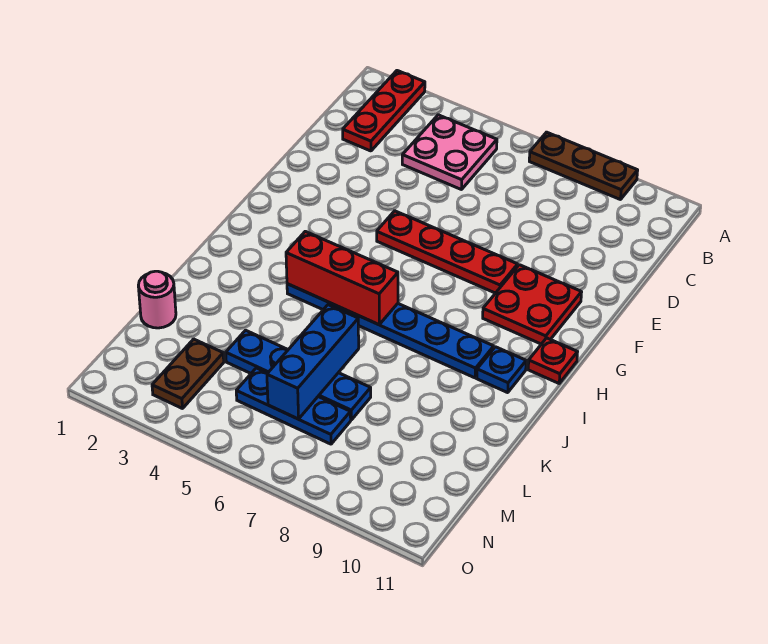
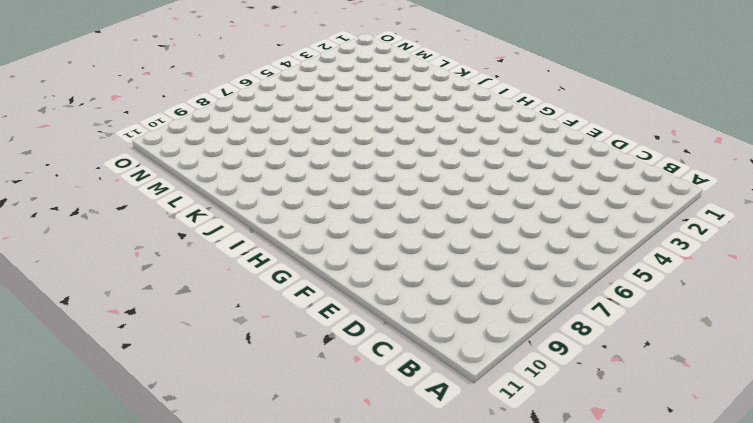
none -> red plate A2:C2 level 1
none -> brown plate A7:A9 level 1
none -> pink plate B4:C5 level 1

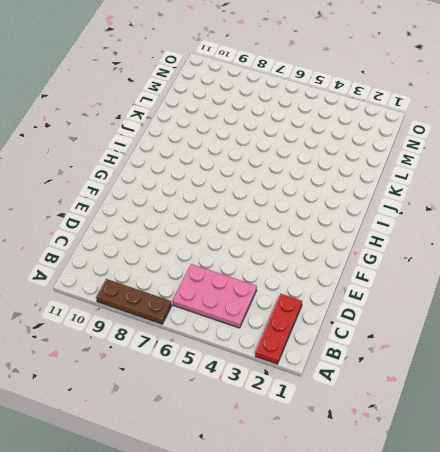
pink plate B4:C6 level 1 -> pink plate B4:C5 level 1
none -> red plate F5:F8 level 1
none -> red plate F9:G10 level 1
none -> red plate H11 level 1

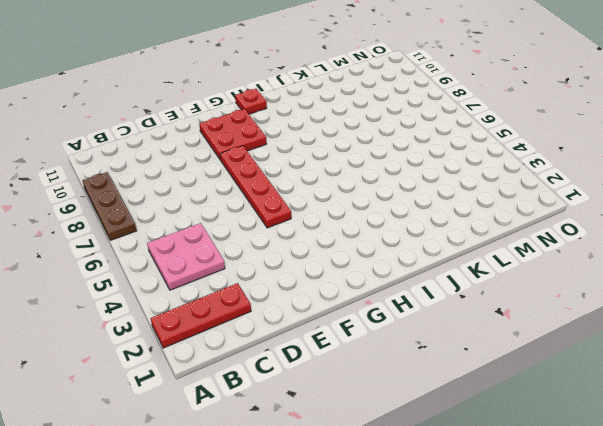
none -> blue plate I4:I9 level 1
none -> blue plate I10 level 1
none -> pink round brick L1 level 1

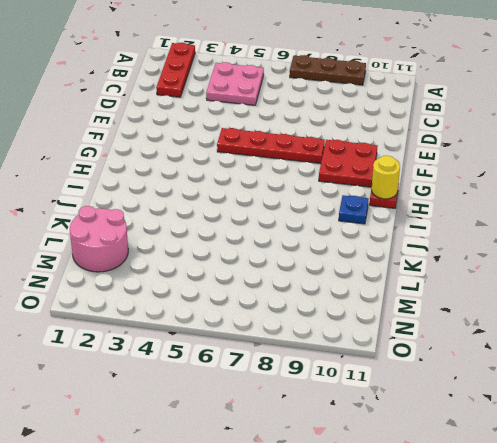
yellow round brick H11 level 2 -> none
pink round brick L1:M2 level 1 -> pink round brick L1 level 1
none -> blue plate I4:I9 level 1
none -> blue plate L4:L7 level 1
none -> brown plate M3:N3 level 1

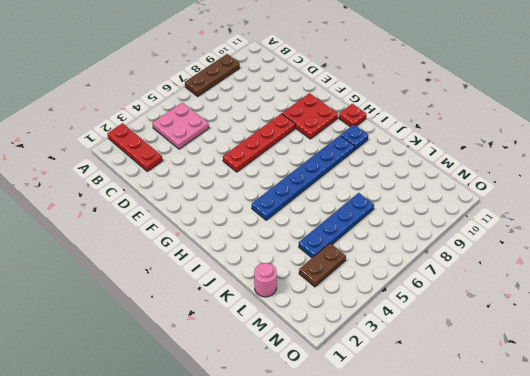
brown plate M3:M4 level 1 -> brown plate M3:N3 level 1
none -> blue plate M5:M7 level 1
none -> red brick I4:I6 level 2
none -> blue brick K6:M6 level 2

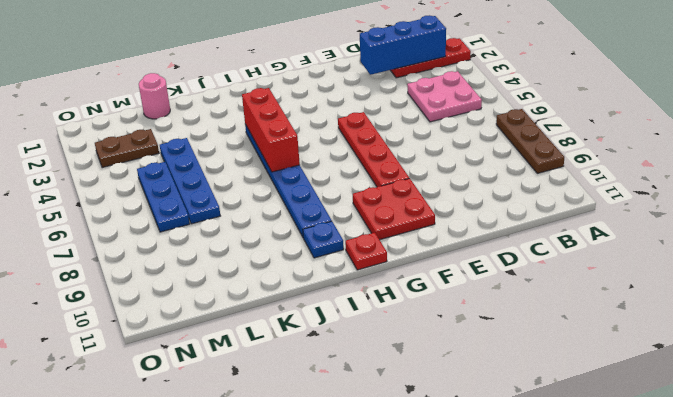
blue brick B2:D2 level 2 -> blue brick K6:M6 level 2

